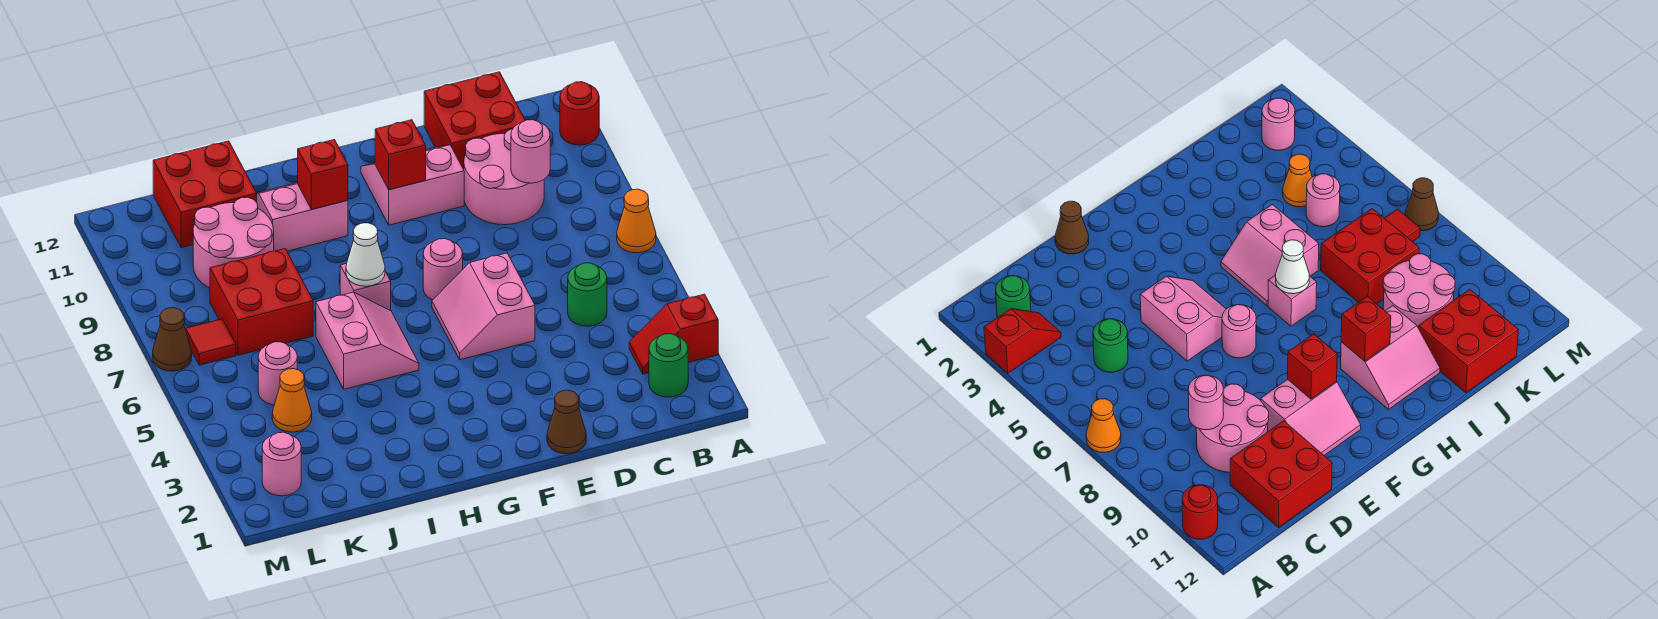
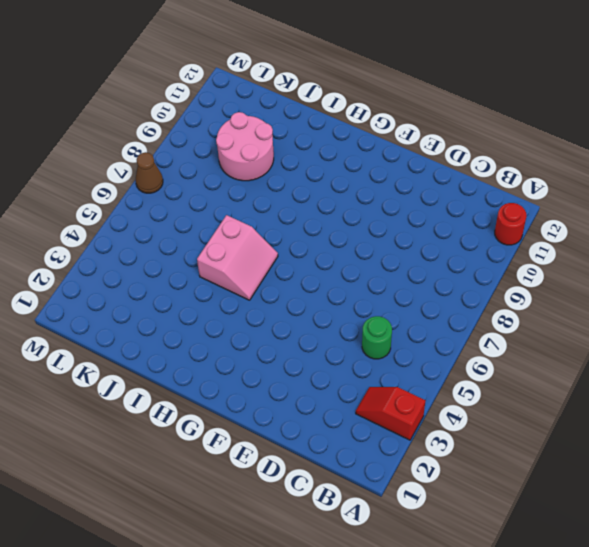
none -> orange cone A7 level 1
none -> green round brick B2 level 1
none -> pink round brick C9:D10 level 1

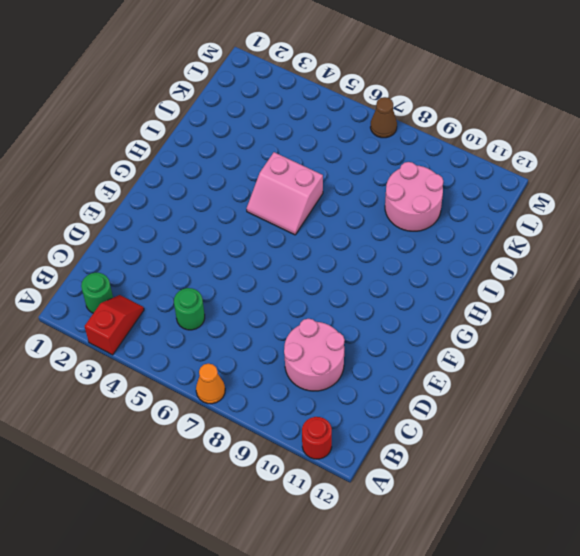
none -> red brick C11:D12 level 1
none -> brown cone E1 level 1
none -> pink slope E5:F6 level 1 top E

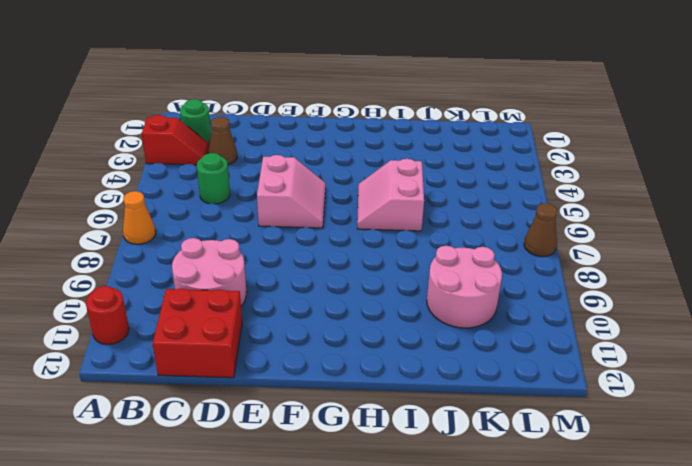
brown cone C3 level 1 -> brown cone E1 level 1
none -> pink slope E10:F11 level 1 top 10
none -> pink round brick F7 level 1
none -> pink brick H7 level 1

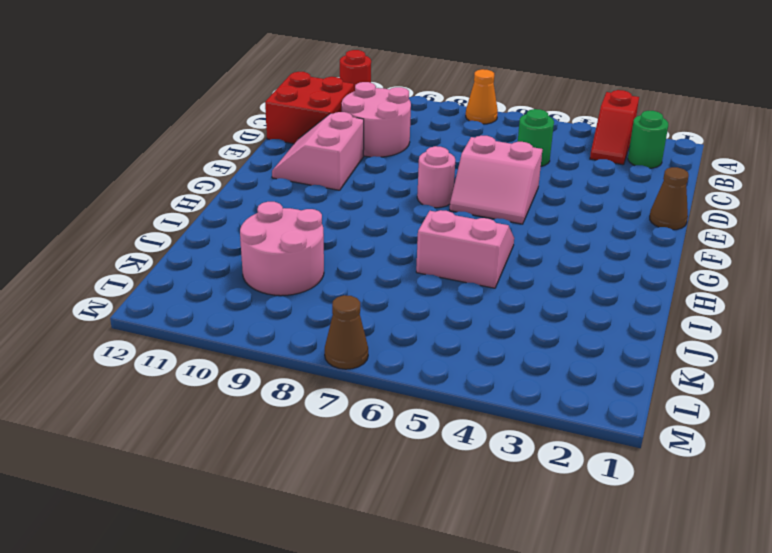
none -> pink brick H7 level 1
none -> pink slope H10:I11 level 1 top 10
none -> red brick J7:K8 level 1

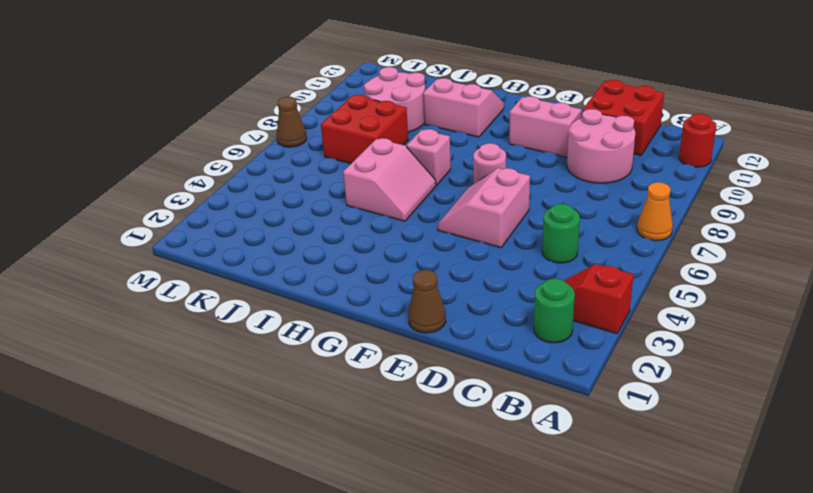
none -> red brick J11:K12 level 1
none -> orange cone K4 level 1
none -> pink round brick K5 level 1

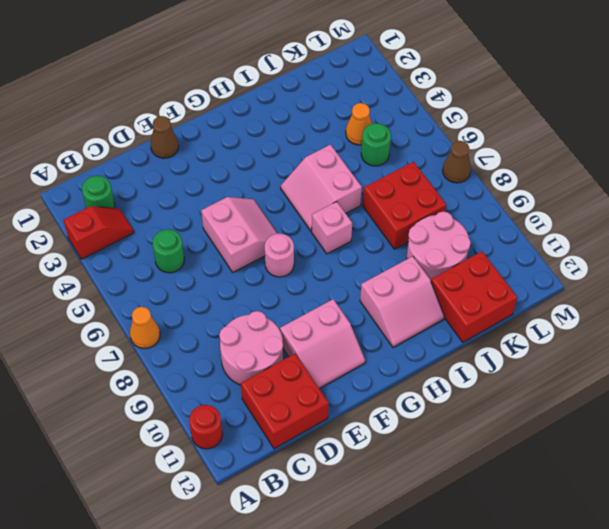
green round brick K5 level 1 -> pink round brick K5 level 1
none -> pink round brick L2 level 1
none -> red tile L7 level 1
none -> pink round brick C9 level 2

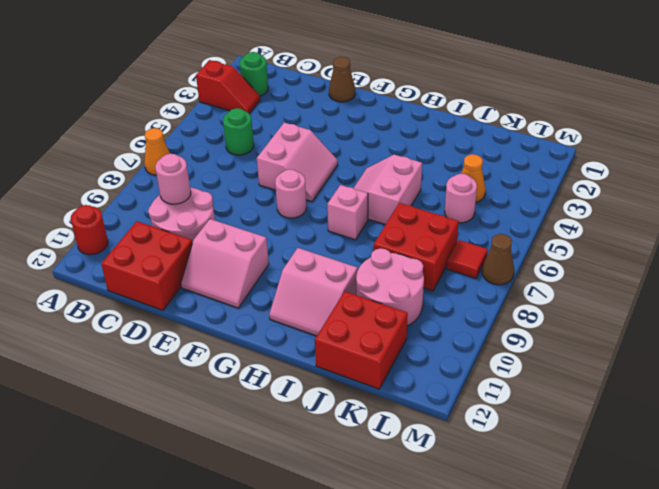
none -> pink round brick L2 level 1
none -> red brick F10 level 2
none -> white cone H7 level 2

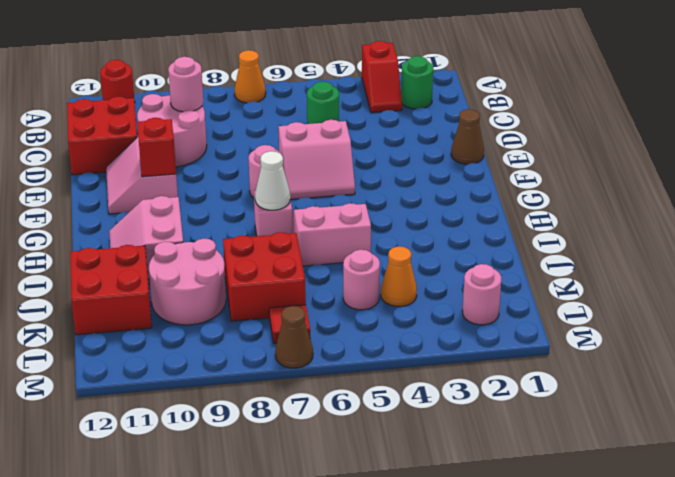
none -> red brick H10 level 2

